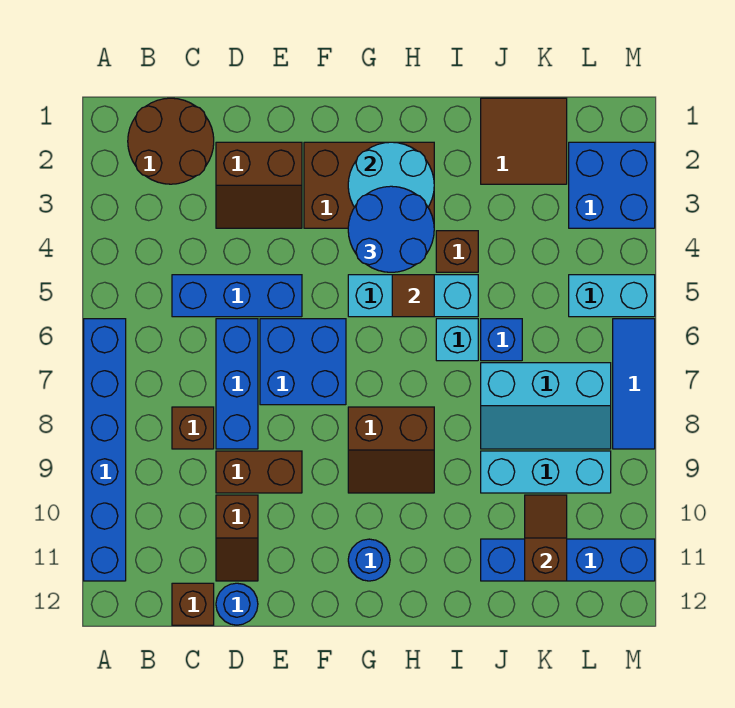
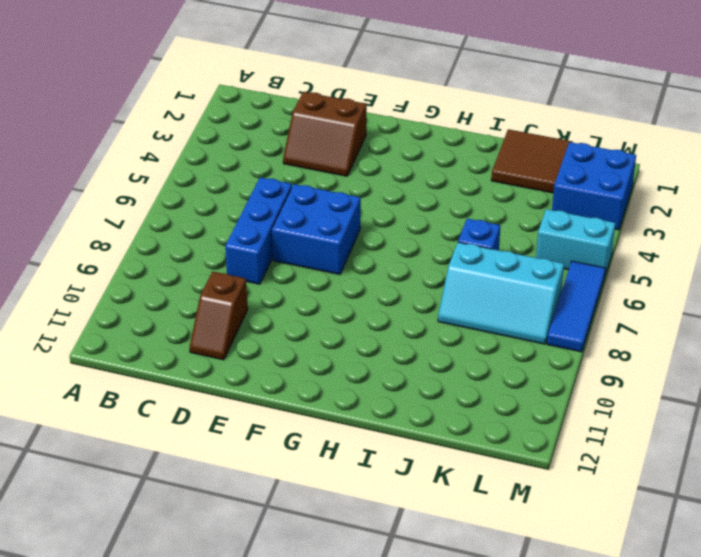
none -> blue brick A6:A11 level 1
none -> brown round brick B1:C2 level 1
none -> blue brick C5:E5 level 1

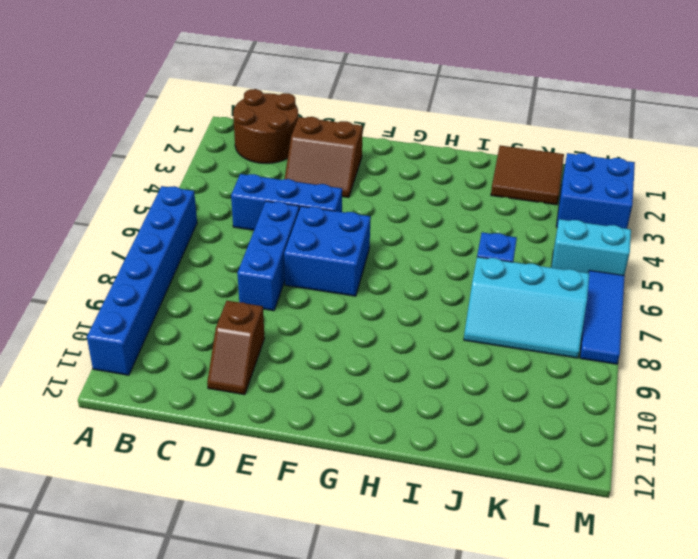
none -> brown brick C8 level 1
none -> brown brick C12 level 1
none -> brown brick D9:E9 level 1

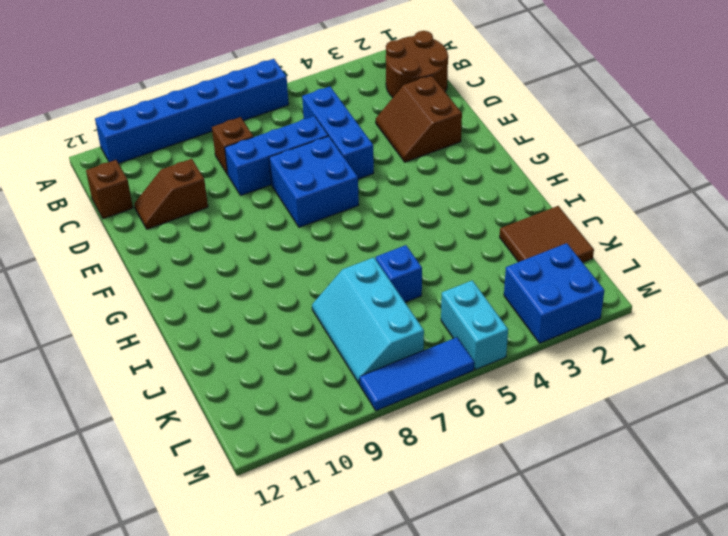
none -> brown brick D9:E9 level 1
none -> blue round brick D12 level 1
none -> brown brick F2:H3 level 1

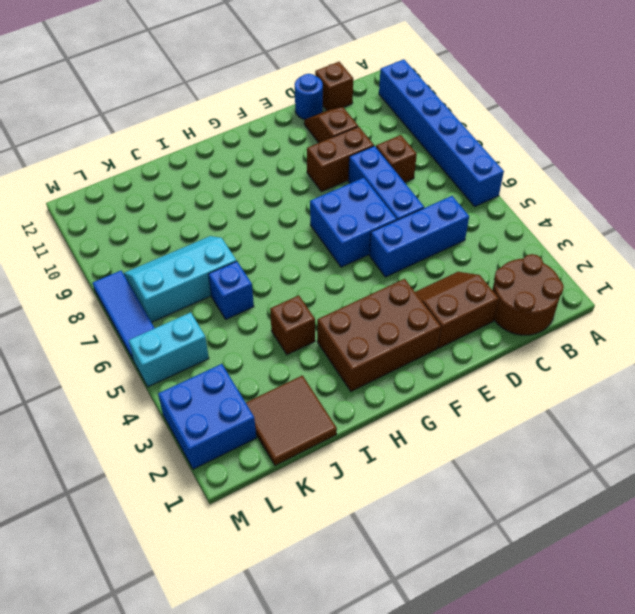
none -> cyan brick G5:I5 level 1
none -> brown slope G8:H9 level 1 top 8
none -> blue round brick G11 level 1

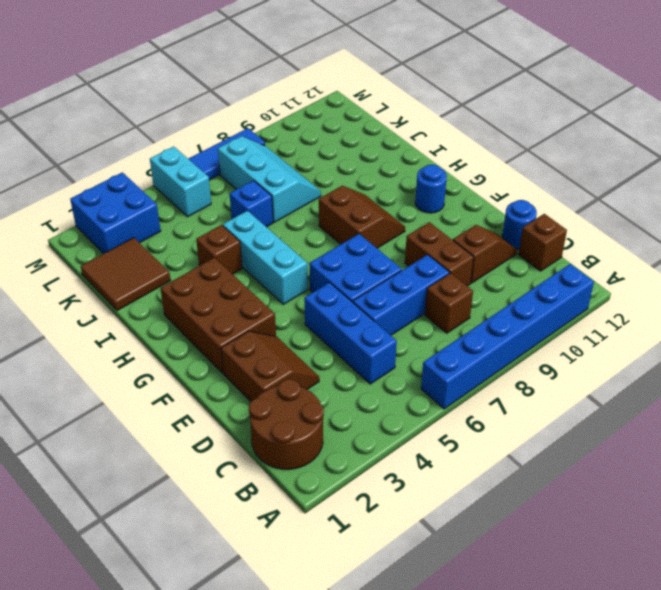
none -> cyan brick I6 level 1
none -> cyan brick J9:L9 level 1
none -> blue brick J11:M11 level 1

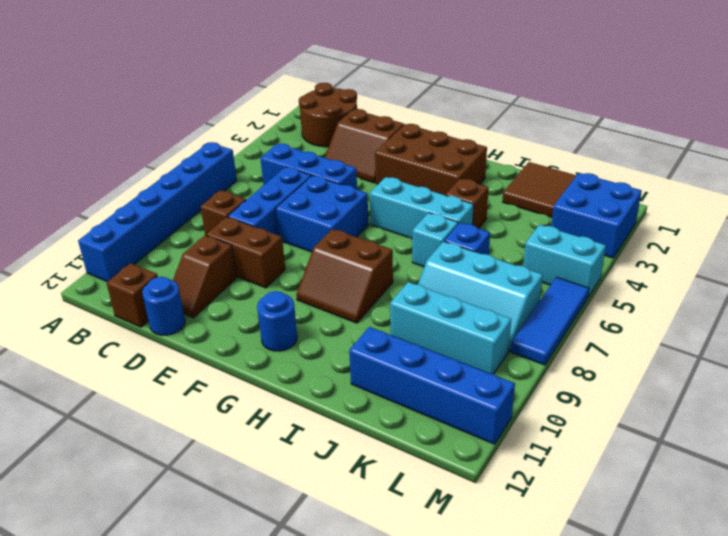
none -> cyan round brick G2:H3 level 2
none -> brown tile H5 level 2
none -> brown slope K10:K11 level 2 top 11

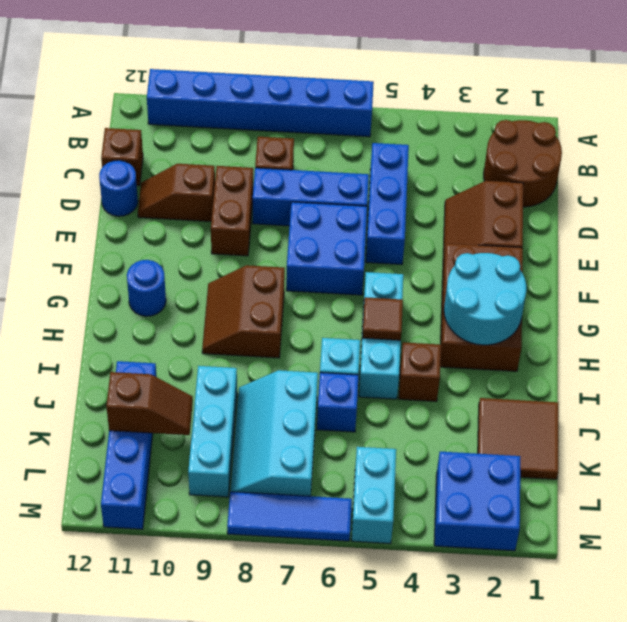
none -> blue round brick G3:H4 level 3

